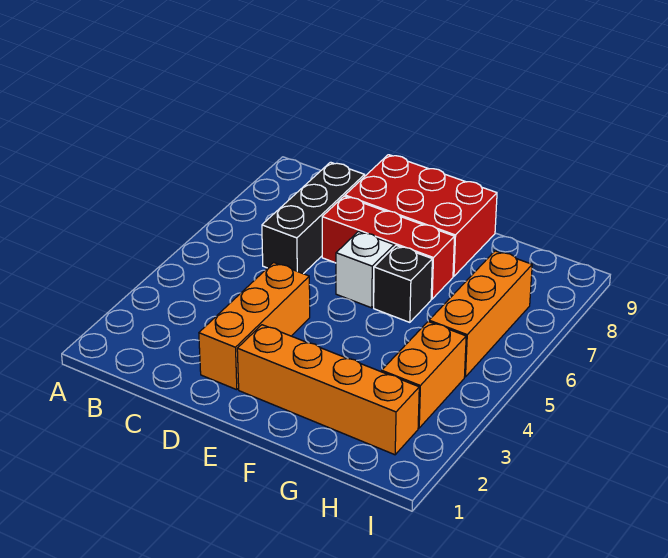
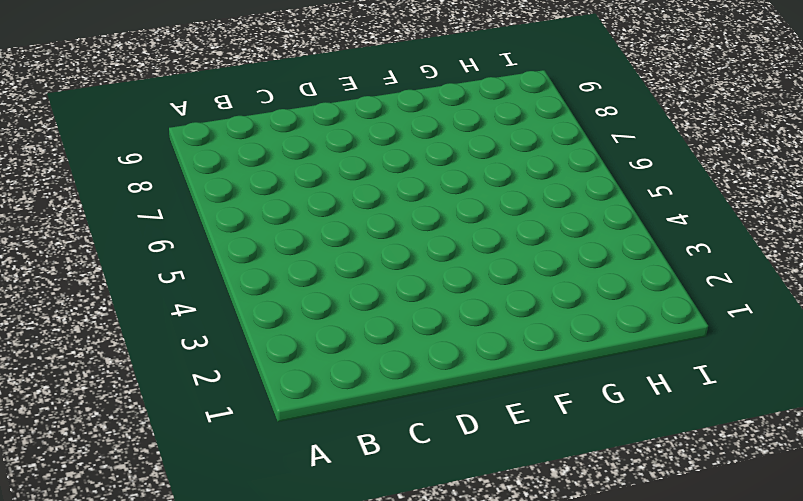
none -> black brick C6:C8 level 1
none -> orange brick D2:D4 level 1

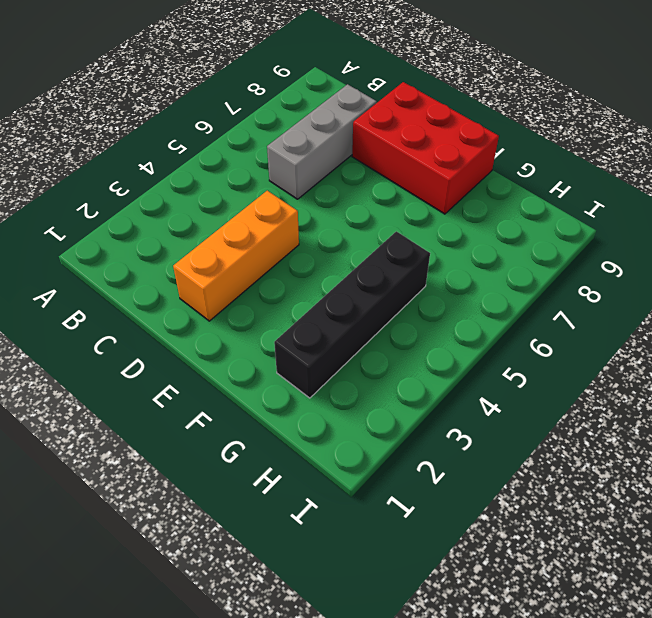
grey brick C6:C8 level 1 -> black brick C6:C8 level 1
black brick G2:G5 level 1 -> orange brick E2:H2 level 1
none -> red brick D7:F7 level 1
none -> white brick E6 level 1

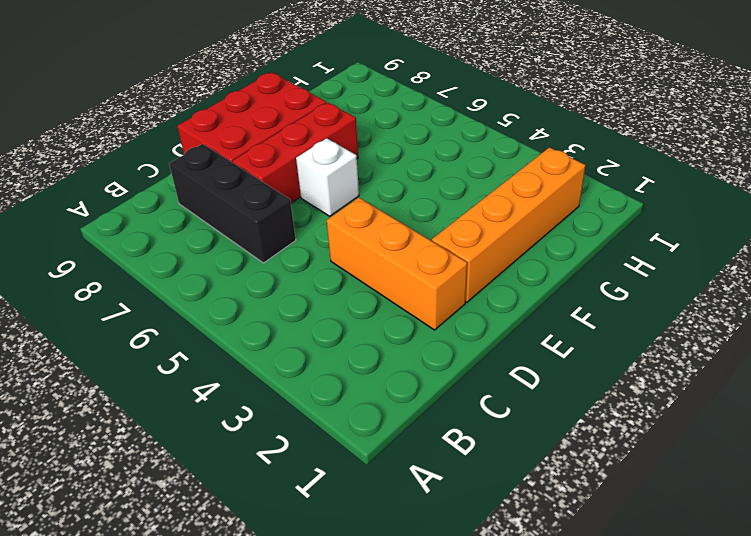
none -> black brick F6 level 1
none -> orange brick H3:H4 level 1

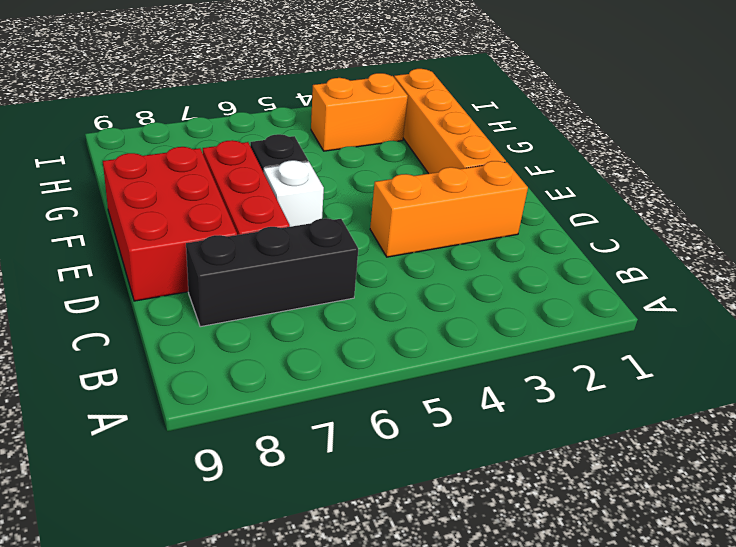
none -> orange brick H5:H7 level 1

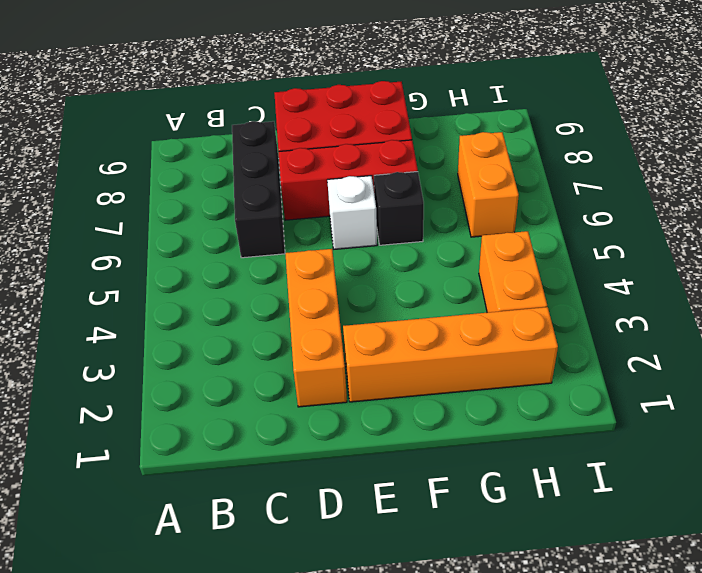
orange brick H6:H7 level 1 -> orange brick H5:H7 level 1

